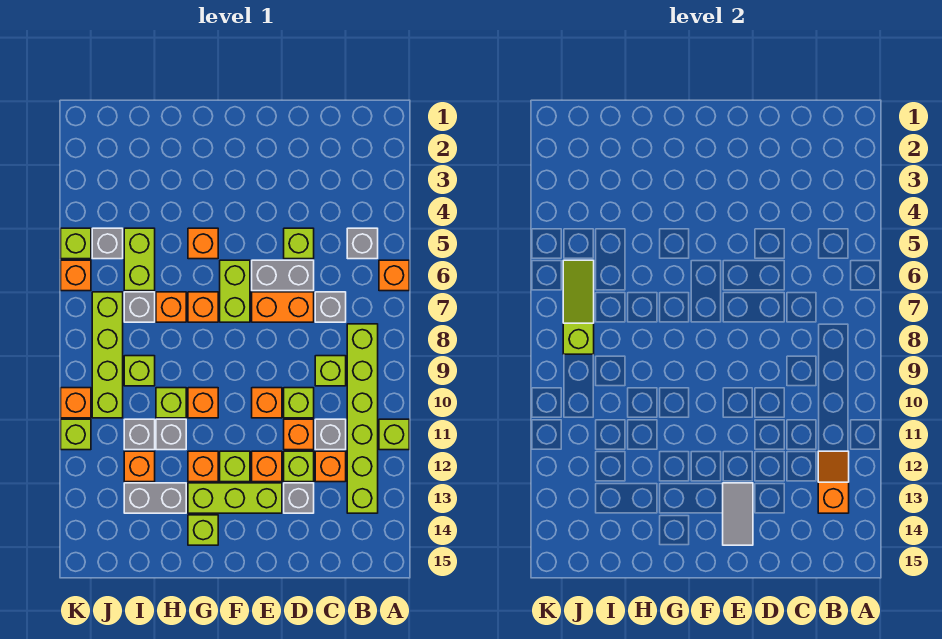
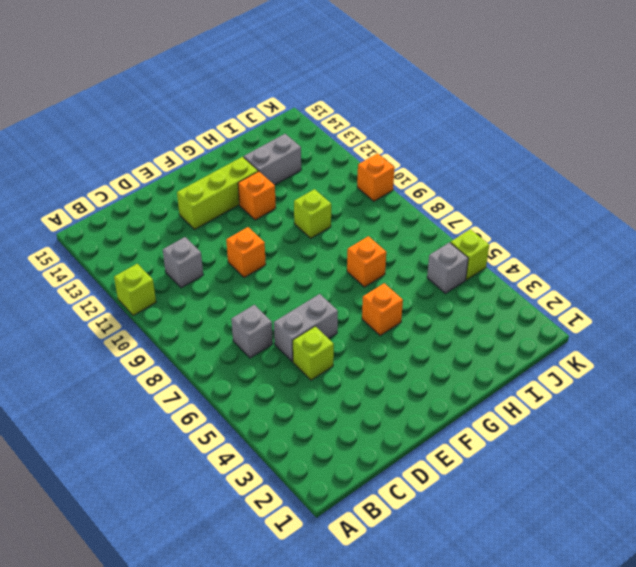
none -> orange brick A6 level 1
none -> grey brick B5 level 1
none -> lime brick B8:B13 level 1
none -> lime brick C9 level 1

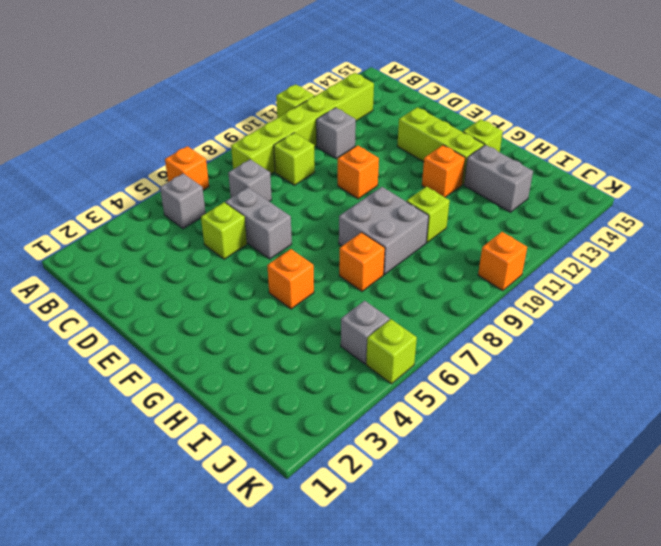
grey brick G8:H9 level 1 -> none
none -> orange brick C12 level 1
none -> orange brick D7:E7 level 1
none -> lime brick D10 level 1
none -> orange brick D11 level 1

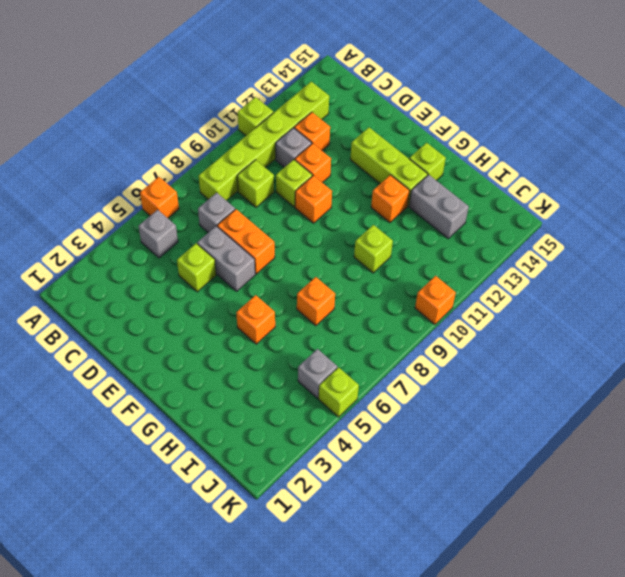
none -> lime brick D12 level 1
none -> grey brick D13 level 1
none -> orange brick E12 level 1
none -> lime brick F6:F7 level 1

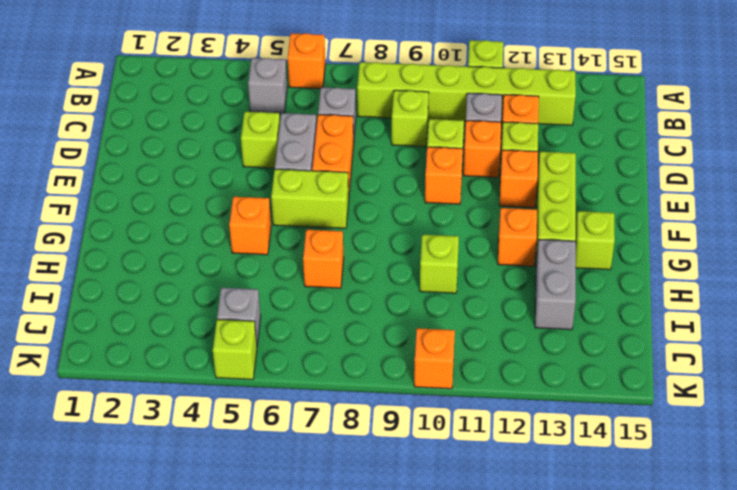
none -> grey brick D13 level 1
none -> lime brick F12 level 1
none -> orange brick G7 level 1
none -> orange brick G10 level 1

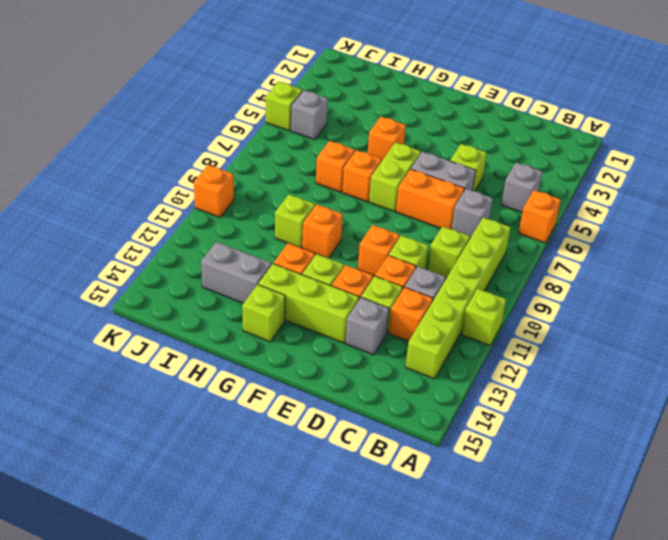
none -> grey brick H11 level 1
none -> lime brick I5:I6 level 1
none -> grey brick I7 level 1
none -> lime brick I9 level 1

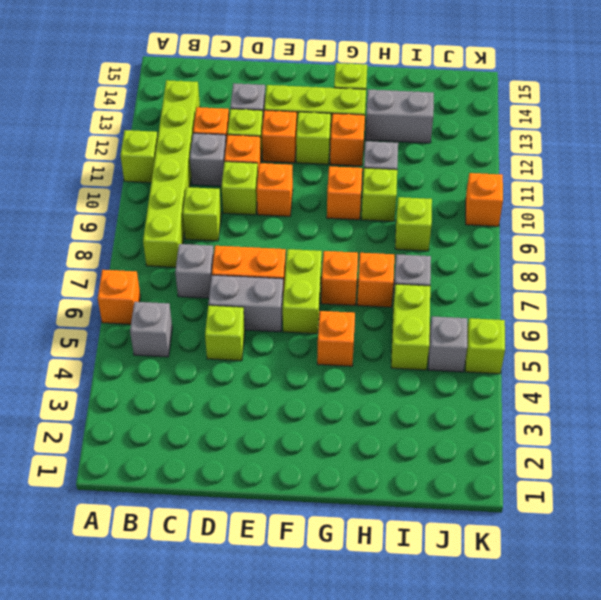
none -> grey brick I11 level 1
none -> orange brick I12 level 1
none -> lime brick J7:J10 level 1
none -> orange brick K6 level 1

